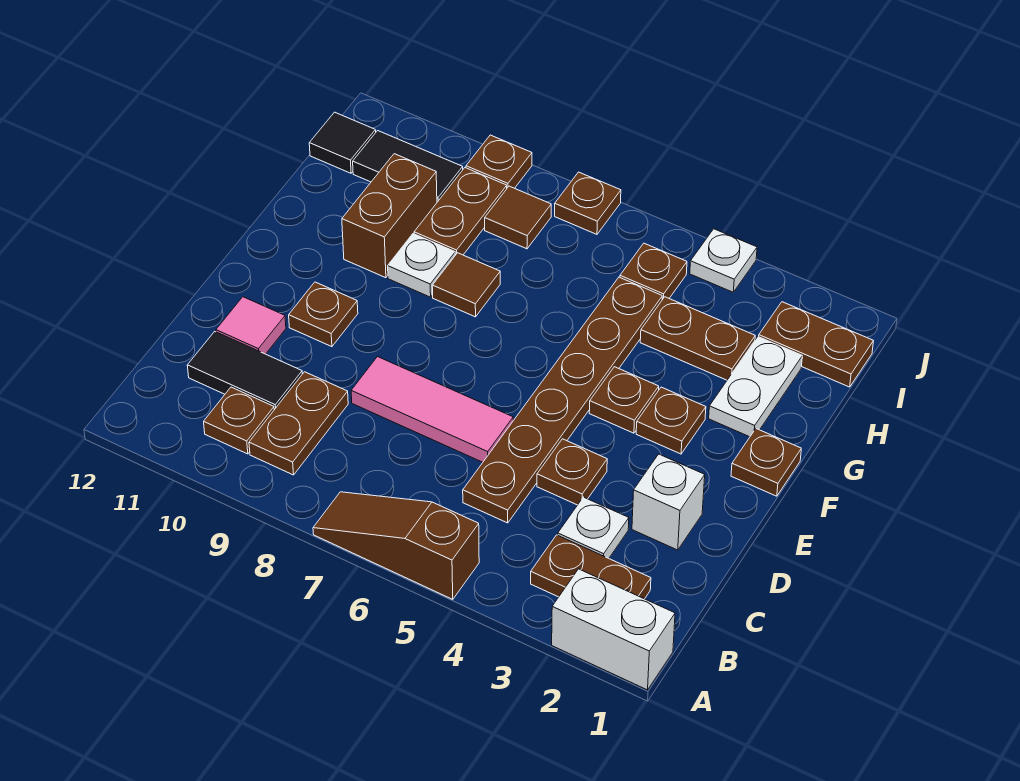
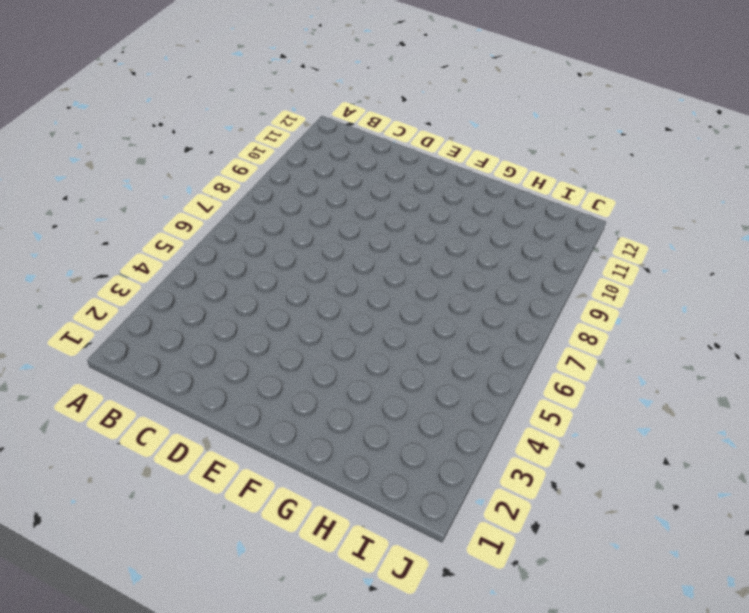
none -> white brick A1:A2 level 1
none -> brown slope A5:A7 level 1 top 5
none -> brown plate B2:B3 level 1
none -> brown plate B9:C9 level 1

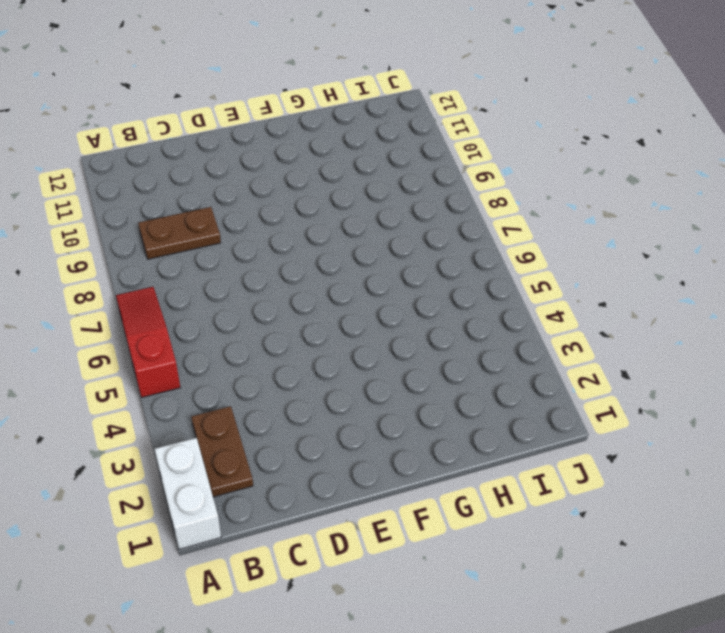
red slope A5:A7 level 1 top 5 -> brown slope A5:A7 level 1 top 5
none -> brown plate B10 level 1
none -> white plate C3 level 1
none -> brown plate C5:H5 level 1
none -> black tile C10:C11 level 1

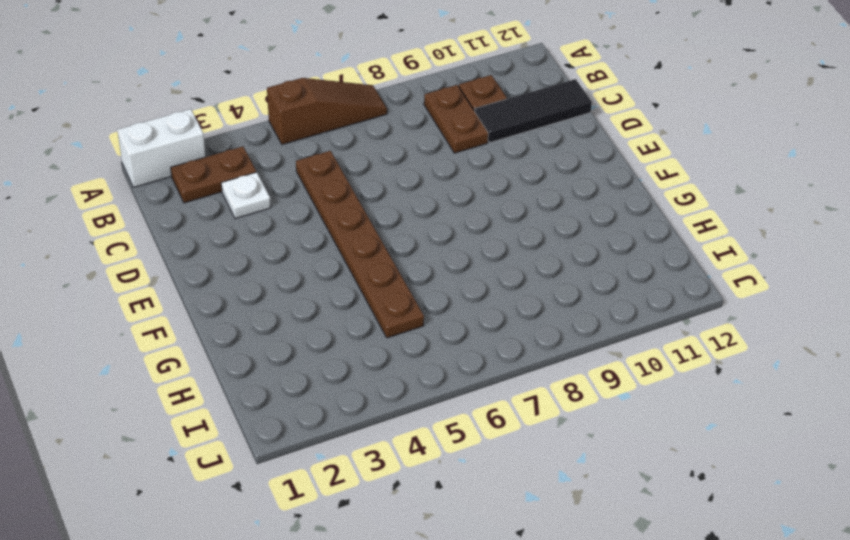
black tile C10:C12 level 1 -> black tile C10:C11 level 1
none -> white brick D2 level 1
none -> brown plate D4 level 1
none -> pink tile D6:D8 level 1
none -> pink tile D11 level 1

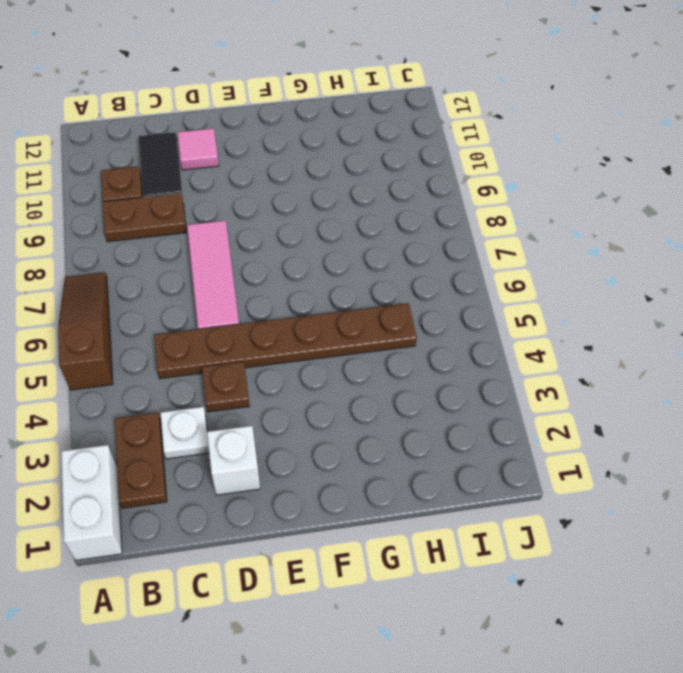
none -> brown plate E10 level 1
none -> brown plate F1 level 1
none -> brown plate F3 level 1
none -> brown plate F4 level 1

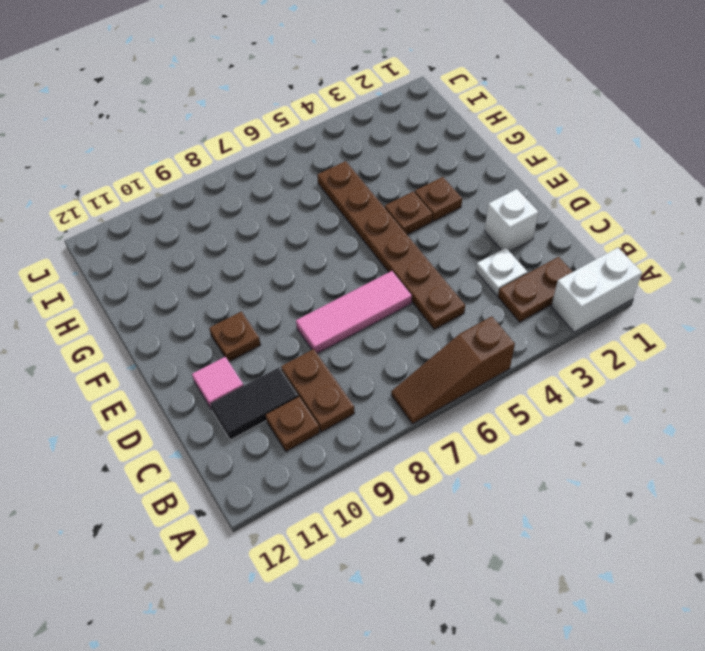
none -> brown plate D4 level 1
none -> brown plate F1 level 1
none -> white plate G2:H2 level 1
none -> brown tile G8 level 1

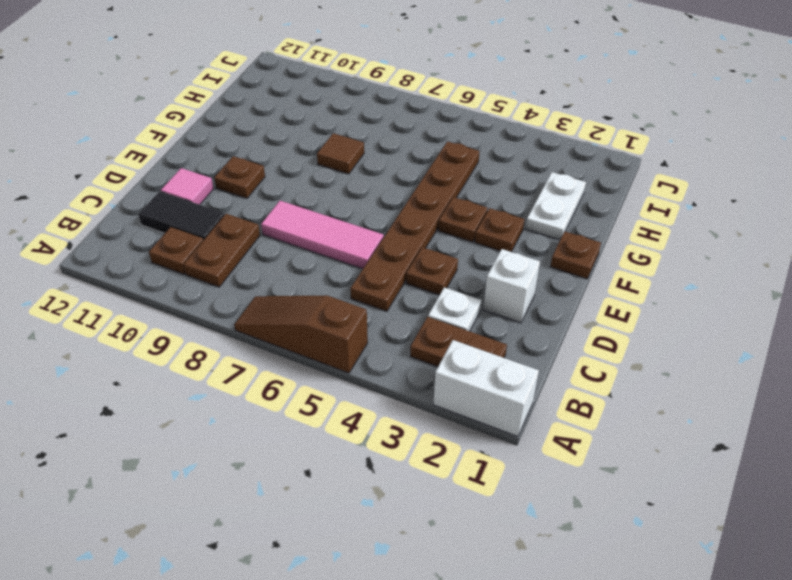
none -> white plate G9 level 1
none -> brown brick G10:H10 level 1
none -> brown plate H3:H4 level 1
none -> brown plate H9:I9 level 1

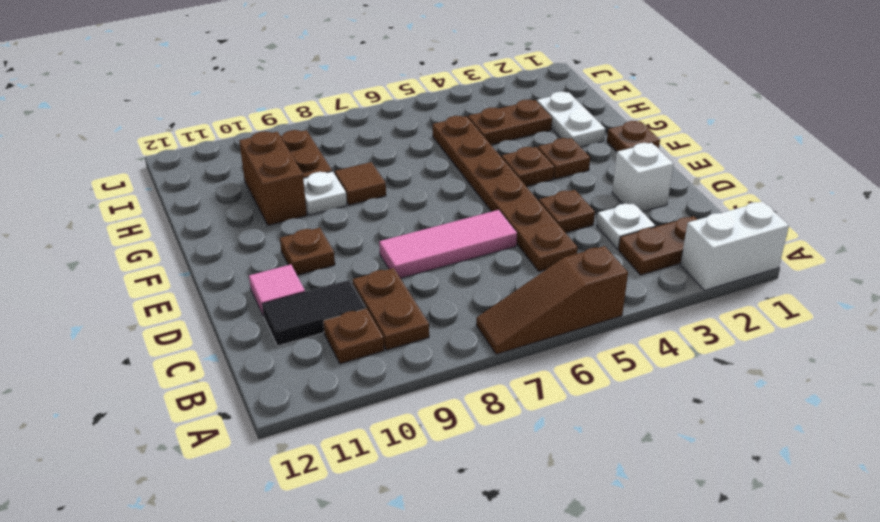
none -> brown plate I1:I2 level 1
none -> brown plate I5 level 1
none -> brown tile I8 level 1
none -> black tile I10:I11 level 1

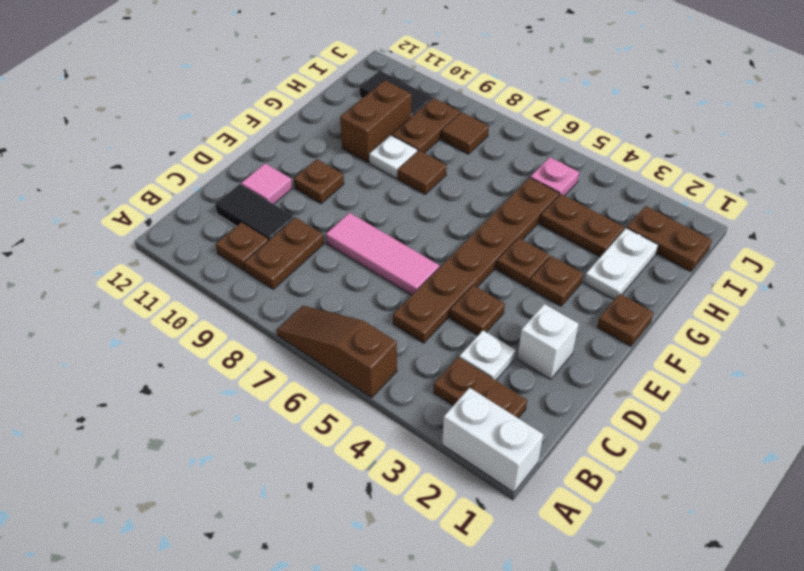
pink plate I5 level 1 -> brown plate I5 level 1
none -> black tile I12 level 1
none -> white plate J4 level 1
none -> brown plate J7 level 1
none -> brown plate J9 level 1

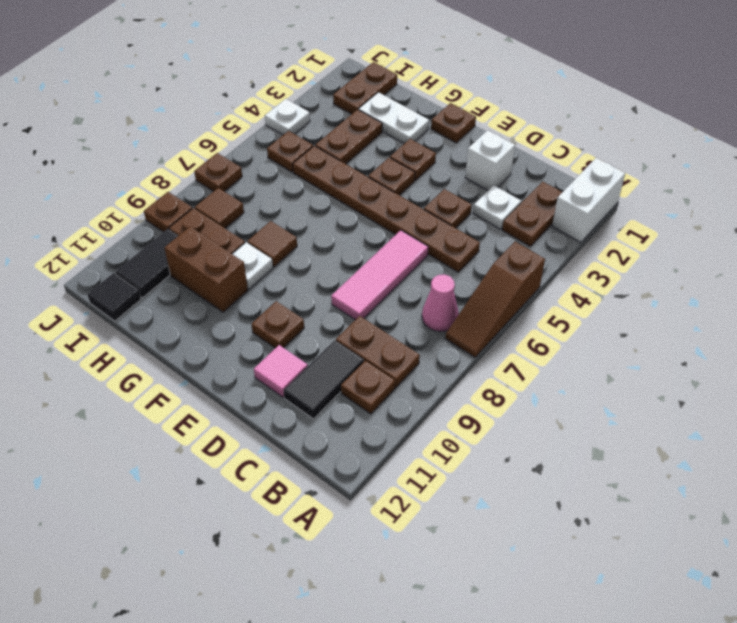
pink cone B7 level 1 -> none

